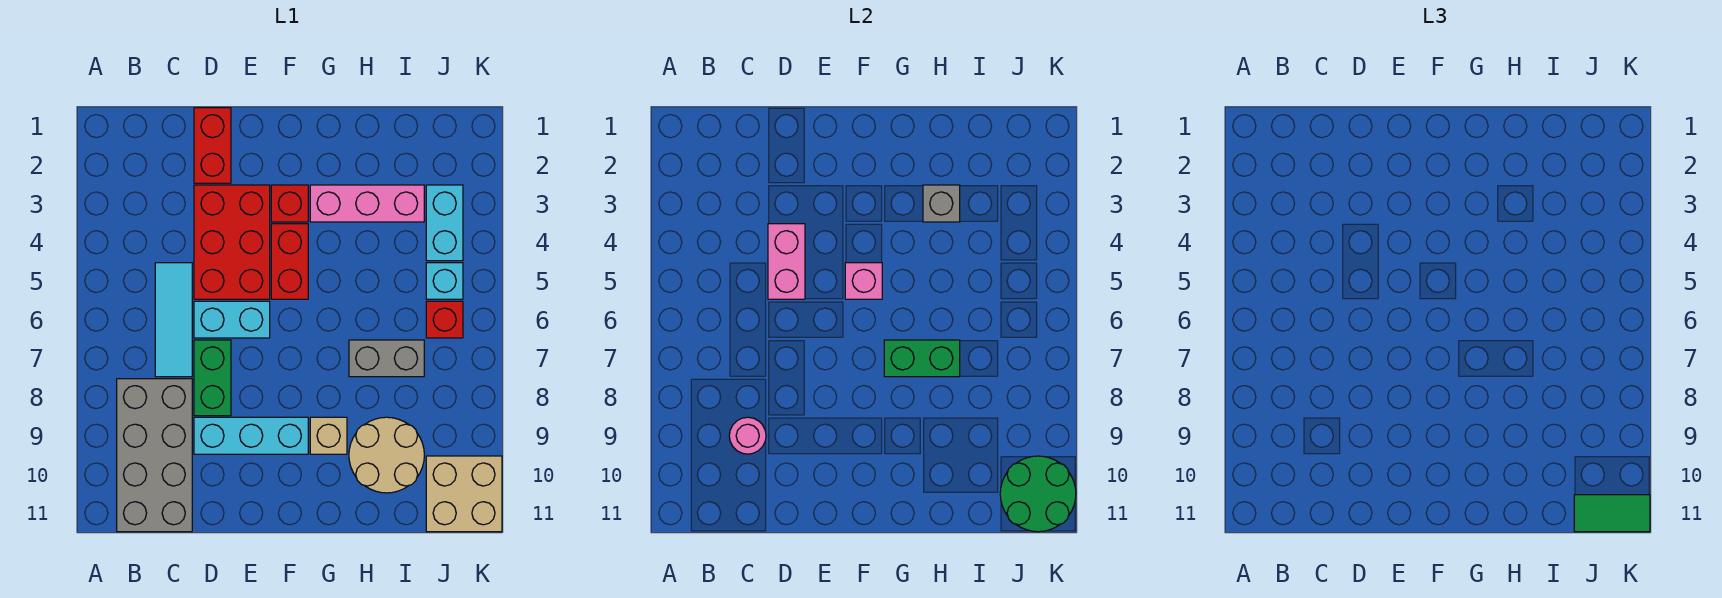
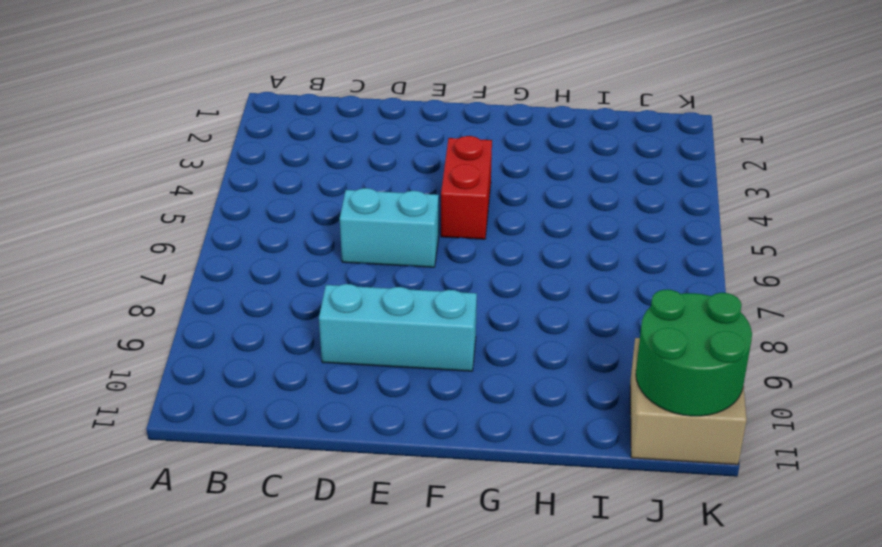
none -> grey brick B8:C11 level 1
none -> cyan tile C5:C7 level 1
none -> red brick D1:D2 level 1

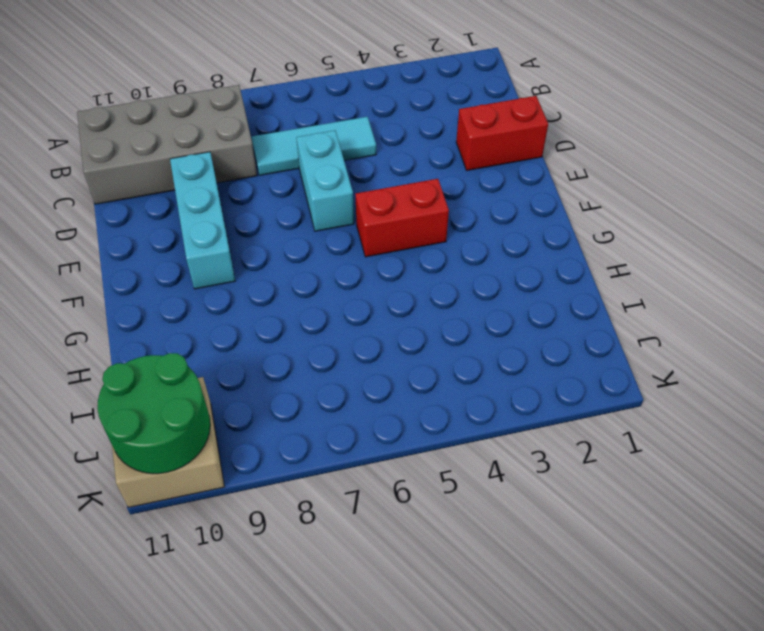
none -> red brick D3:E5 level 1
none -> green brick D7:D8 level 1
none -> red brick F3 level 1

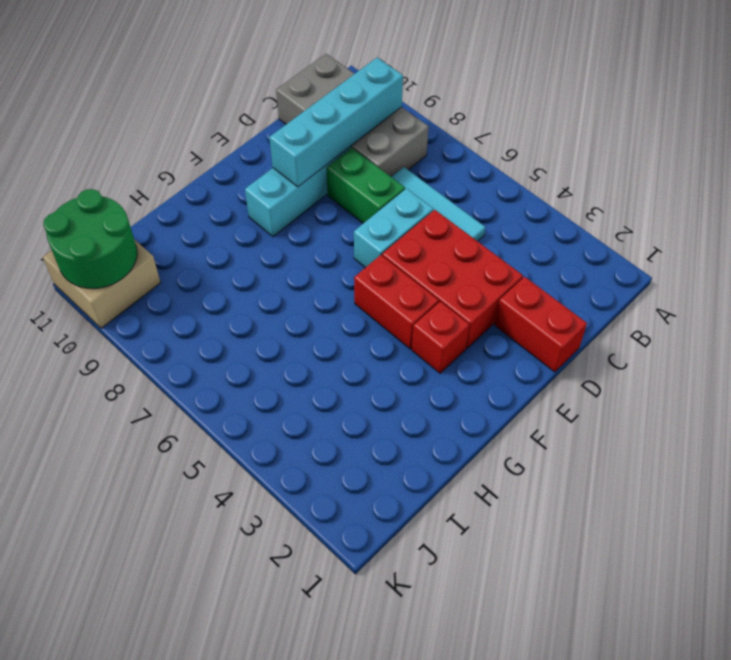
cyan brick B9:E9 level 2 -> pink round brick C9 level 2
none -> pink brick G3:I3 level 1
none -> tan brick G9 level 1
none -> grey brick H7:I7 level 1

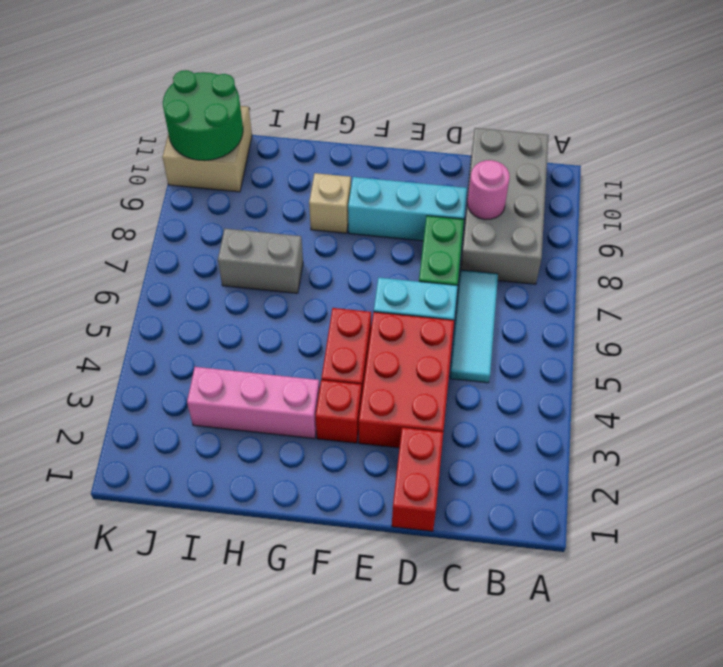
none -> tan round brick H9:I10 level 1
none -> cyan brick J3:J4 level 1
none -> cyan brick J5 level 1

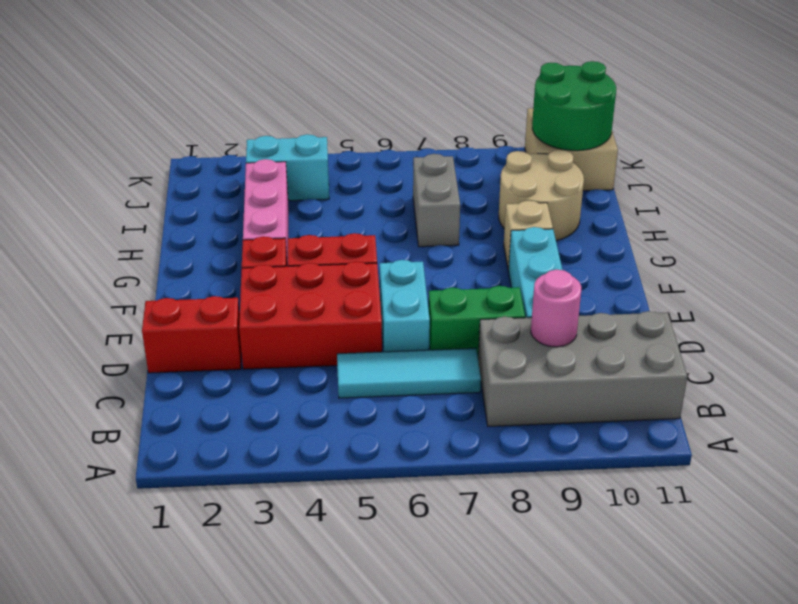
none -> cyan brick J5 level 1
none -> red brick J6 level 1
none -> pink brick D4:D5 level 2

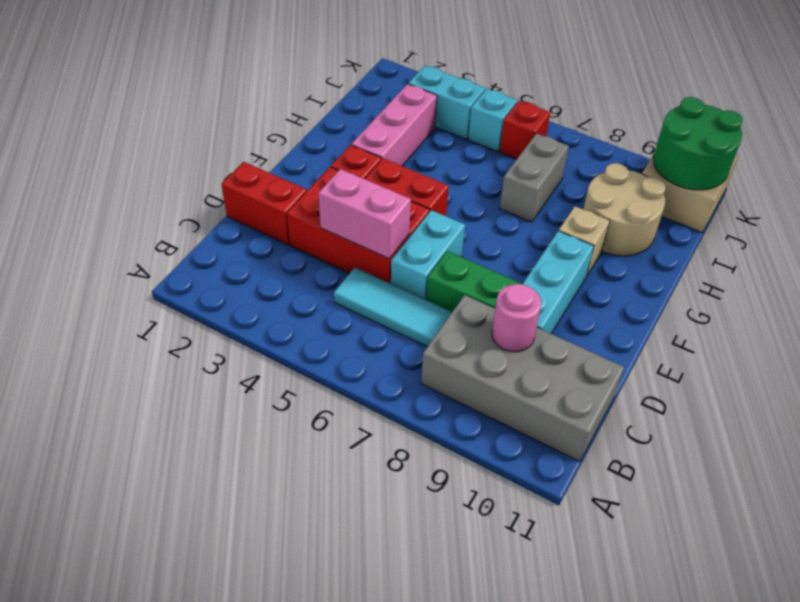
none -> pink brick F5 level 2
none -> green brick G7:H7 level 2
none -> grey brick H3 level 2

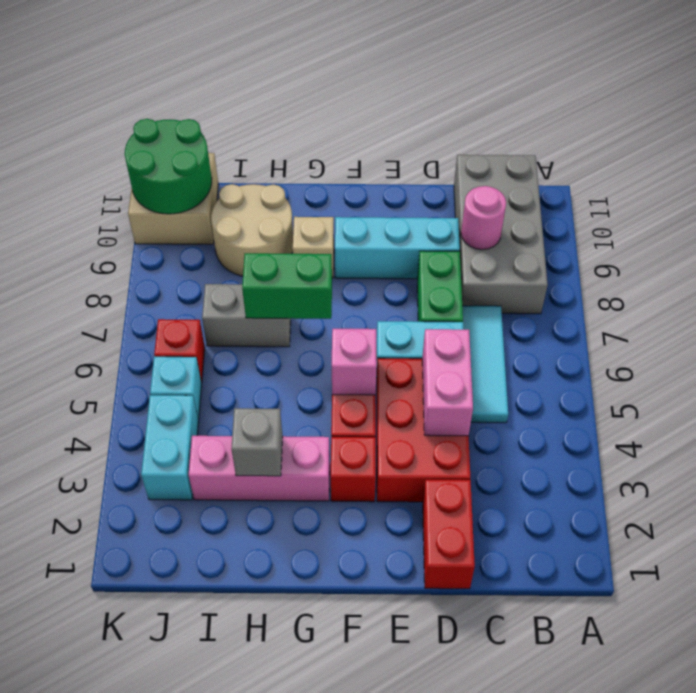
none -> green tile J11:K11 level 3

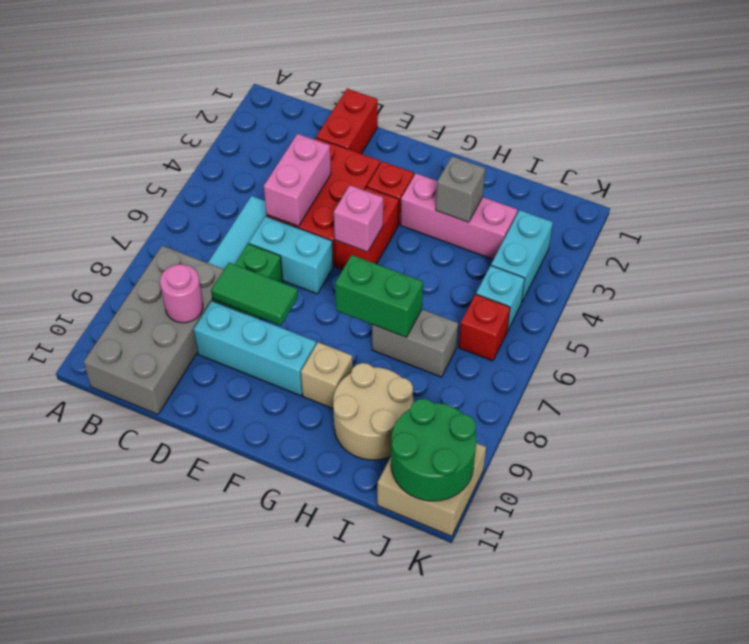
green tile D8:E8 level 2 -> green tile J11:K11 level 3

